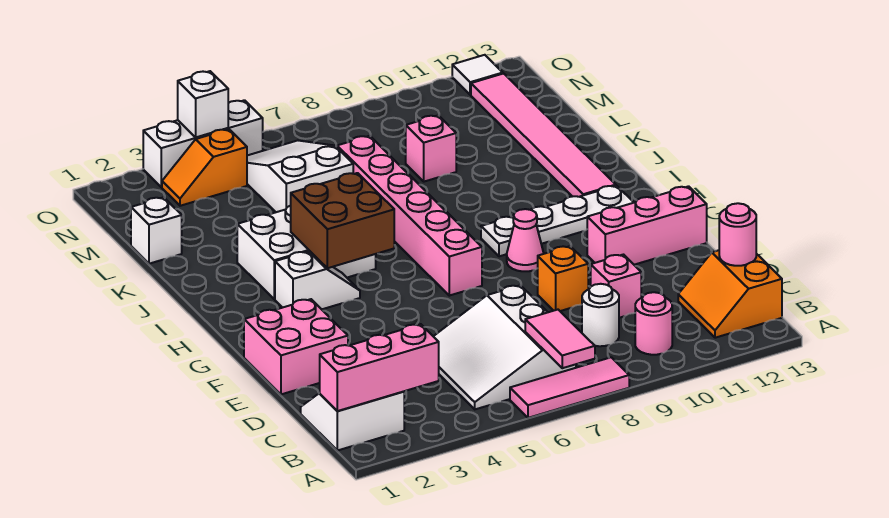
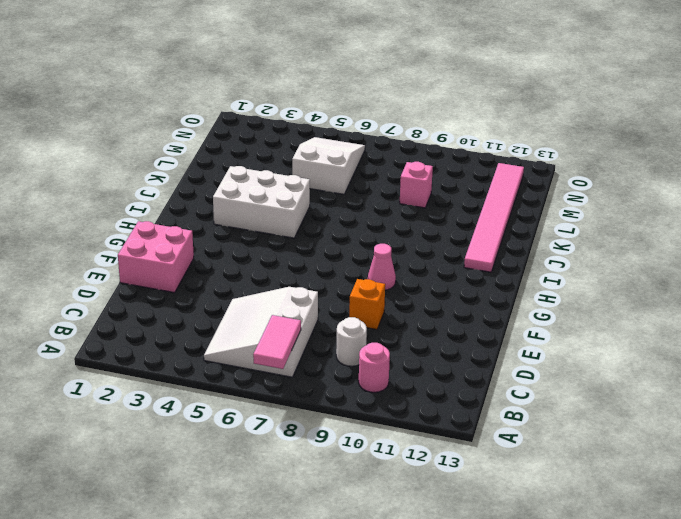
none -> pink tile A6:A8 level 1
none -> white slope B1:C2 level 1 top B
none -> orange slope B12:C13 level 1 top 13

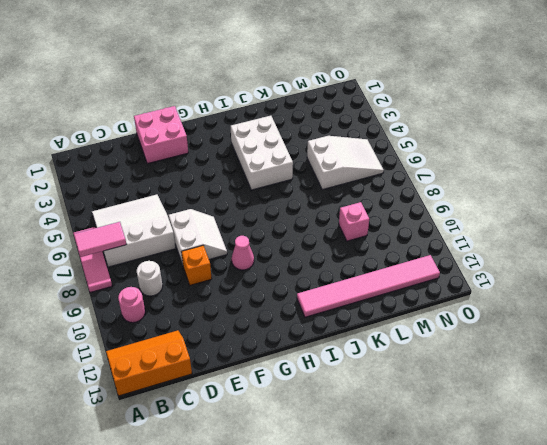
orange slope A12:C13 level 1 top 13 -> orange slope B12:C13 level 1 top 13
white slope E7:F8 level 1 top E -> white slope B1:C2 level 1 top B
none -> pink brick D10 level 1
none -> pink brick F11:F13 level 1
none -> pink brick G7:L7 level 1

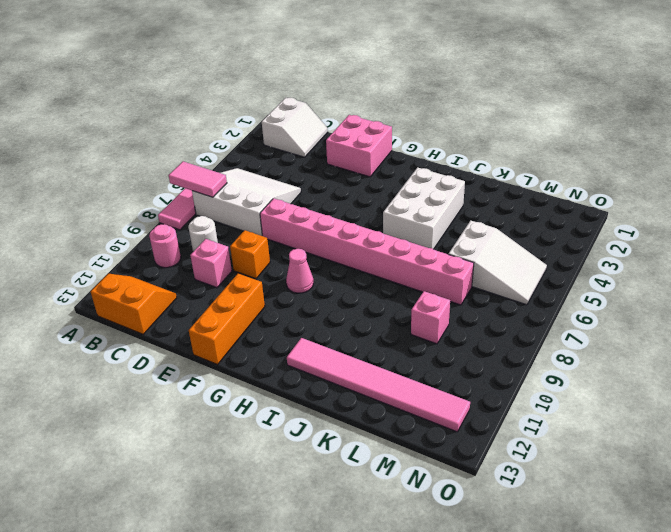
pink brick E7:L7 level 1 -> pink brick G7:L7 level 1
orange brick F11:F13 level 1 -> pink brick F11:F13 level 1
none -> white slope H3:H4 level 1 top 3
none -> white plate H9:H12 level 1
none -> white brick L1 level 1

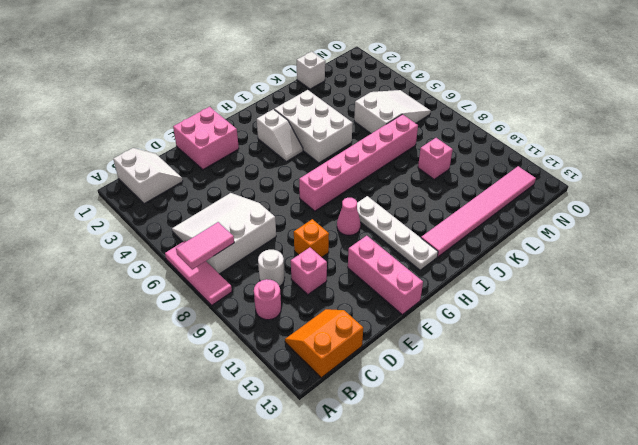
none -> orange slope N3:N4 level 1 top 4
none -> white brick O3:O5 level 1
none -> white tile O12 level 1

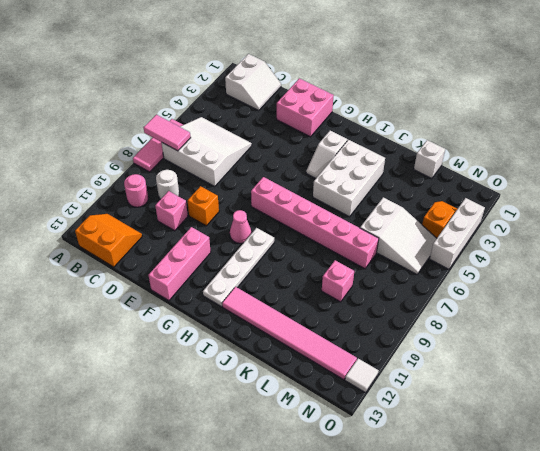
none -> pink brick B1:B3 level 2
none -> pink round brick C13 level 2
none -> brown brick H4:I5 level 2

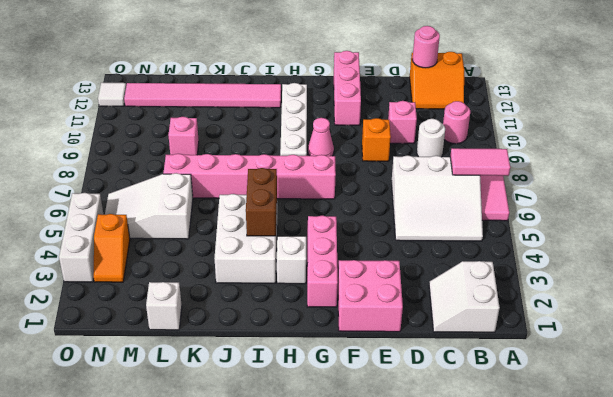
pink brick G2:G4 level 1 -> pink brick B1:B3 level 2
brown brick I4:I5 level 2 -> brown brick H4:I5 level 2
none -> white brick O4 level 2

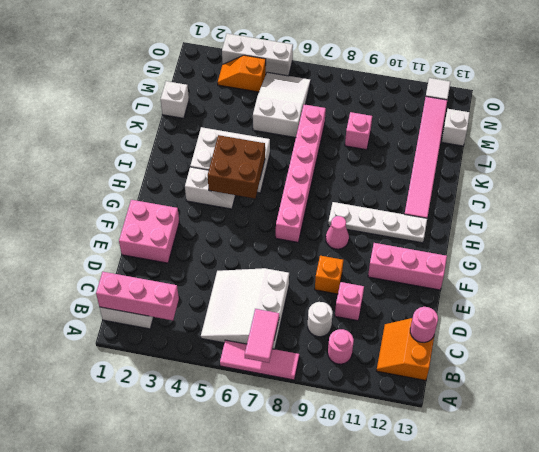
white brick M13 level 1 -> white brick O4 level 2

